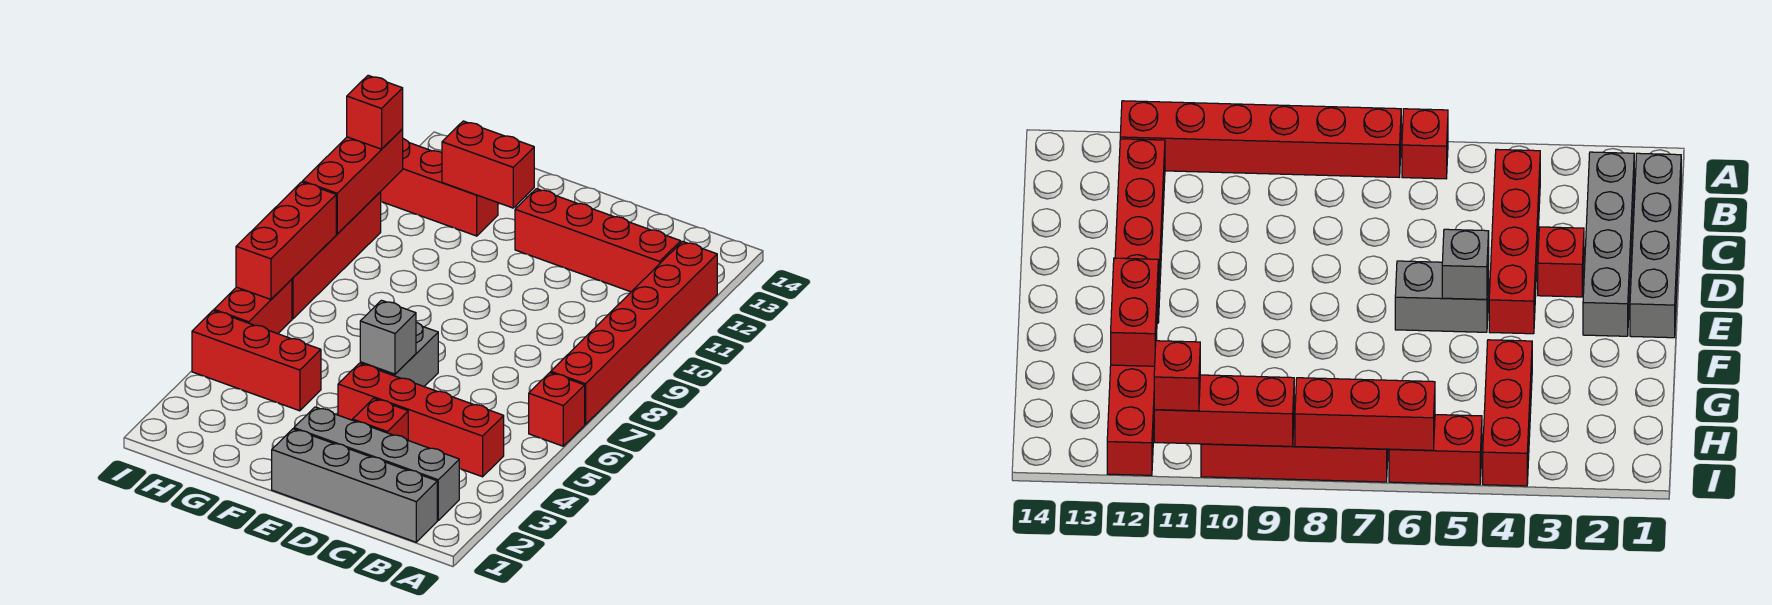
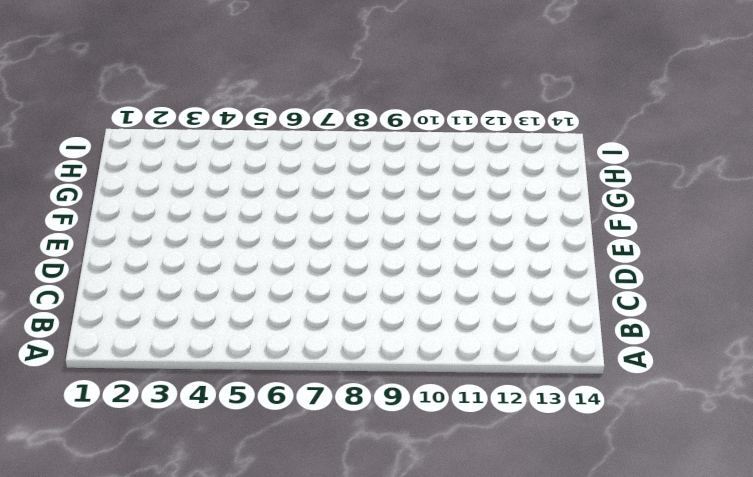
none -> red brick A6 level 1
none -> red brick A7:A12 level 1
none -> grey brick B1:E1 level 1

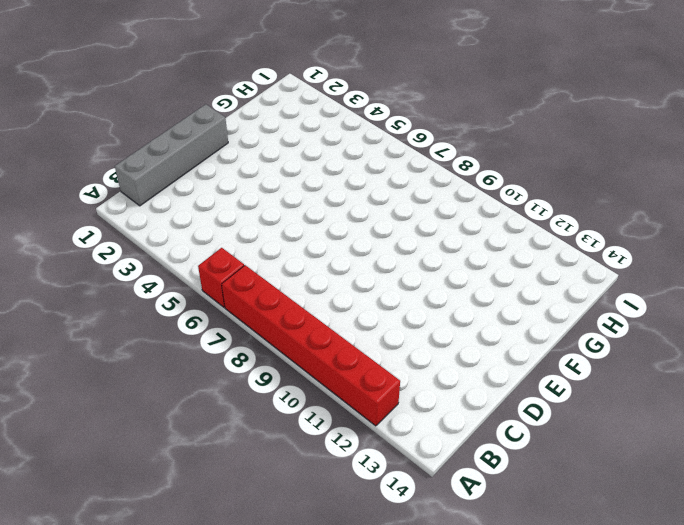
none -> grey brick B2:E2 level 1
none -> red brick B4:E4 level 1
none -> red brick B12:E12 level 1

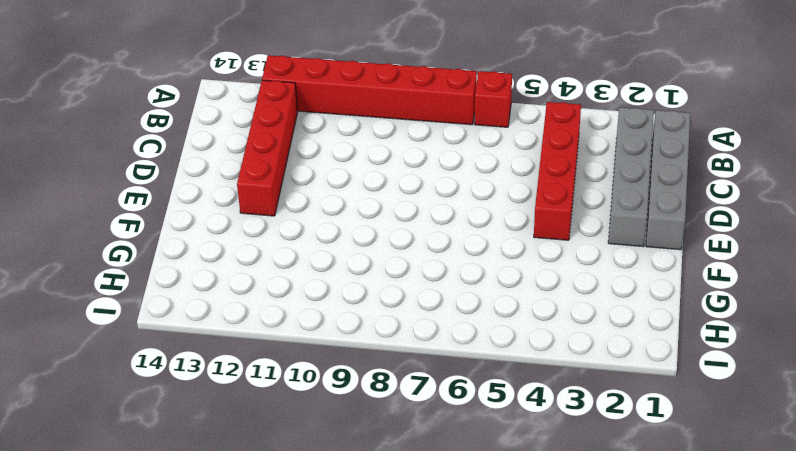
none -> red brick D3 level 1
none -> grey brick E5:E6 level 1
none -> red brick G4:I4 level 1

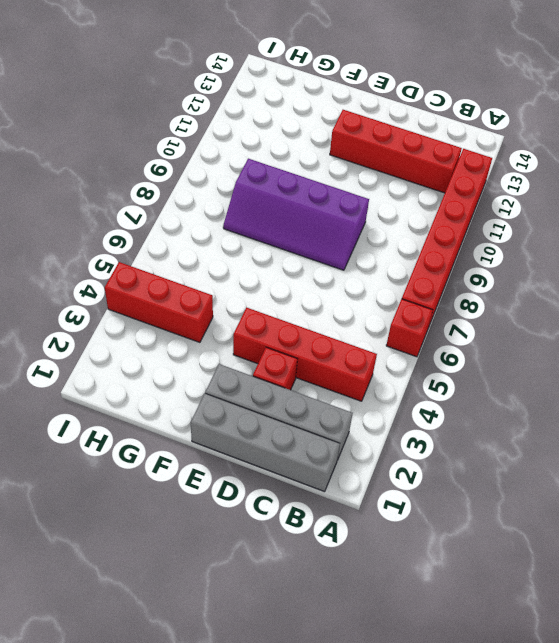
purple slope D8:G9 level 1 top 9 -> none
none -> grey brick E5:E6 level 1
none -> red brick G12:I12 level 1
none -> red brick I5:I6 level 1

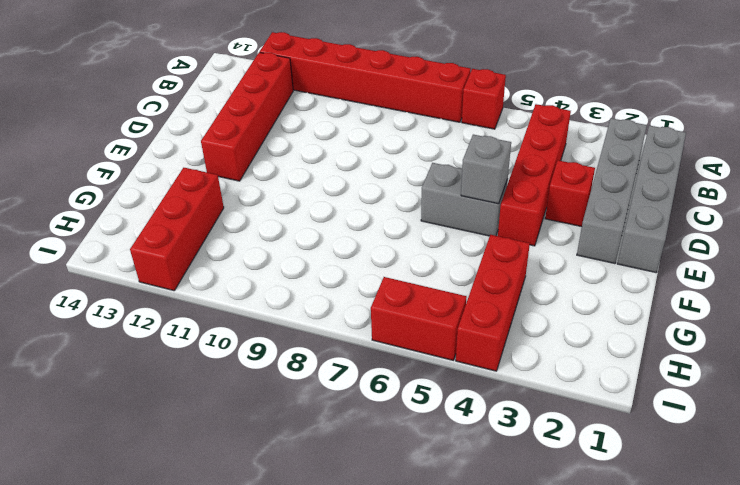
none -> red brick I7:I10 level 1
none -> red brick F12:G12 level 2
none -> red brick I6:I8 level 2

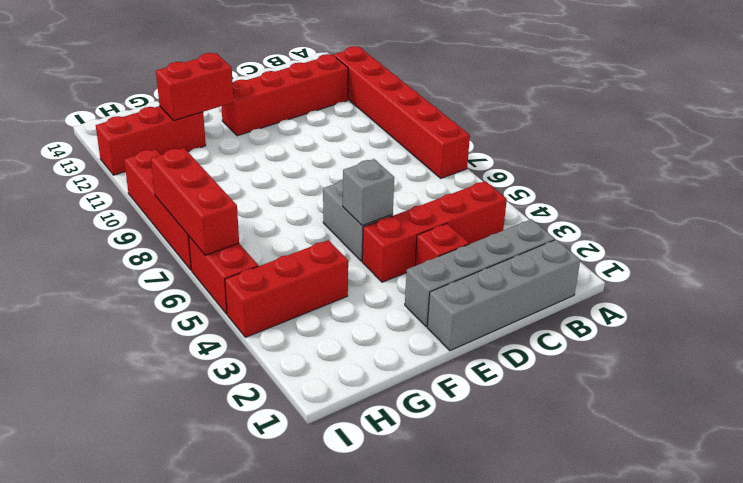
none -> red brick A6 level 1
none -> red brick I9:I11 level 2
none -> red brick I11 level 3

